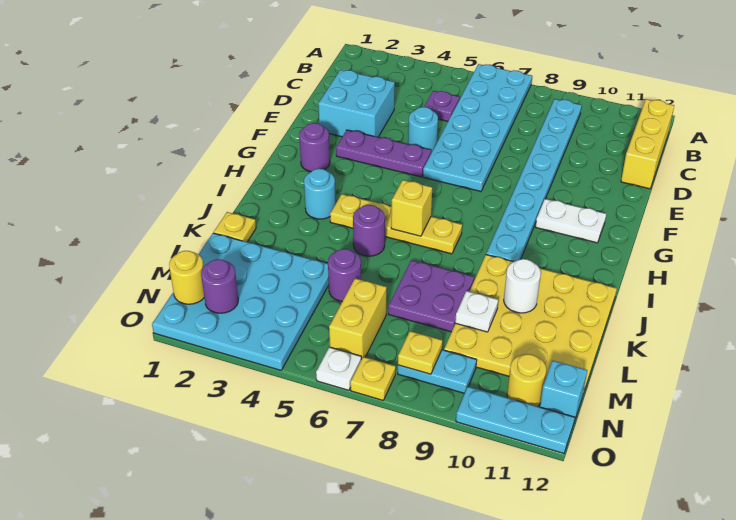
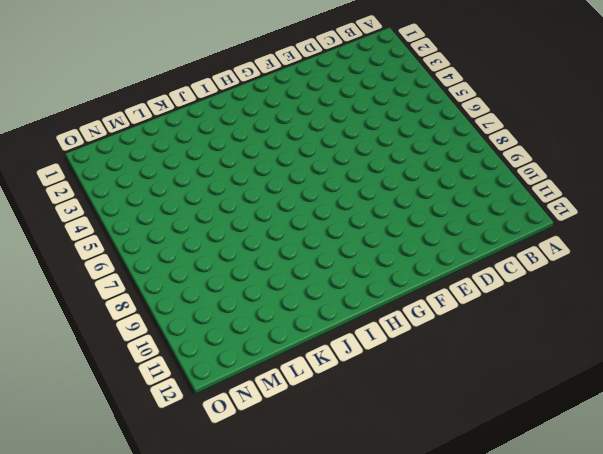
none -> cyan plate A6:F7 level 1
none -> cyan plate B9:I9 level 1
none -> yellow brick B12:D12 level 1
none -> purple plate C5 level 1

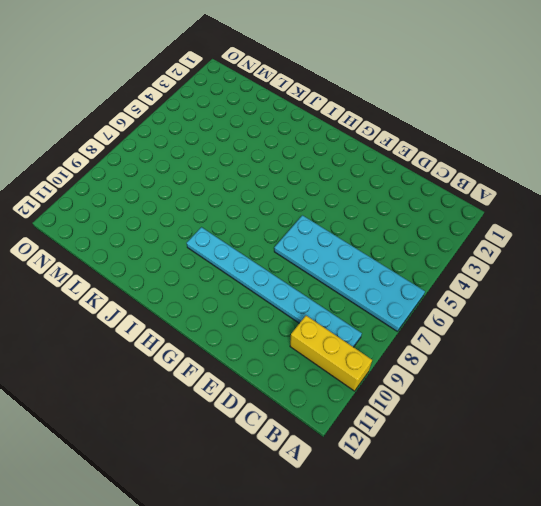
yellow brick A10:C10 level 1 -> yellow brick B12:D12 level 1
none -> purple plate C5 level 1
none -> cyan brick D2:E3 level 1
none -> cyan round brick E5 level 1
none -> purple plate F3:F5 level 1

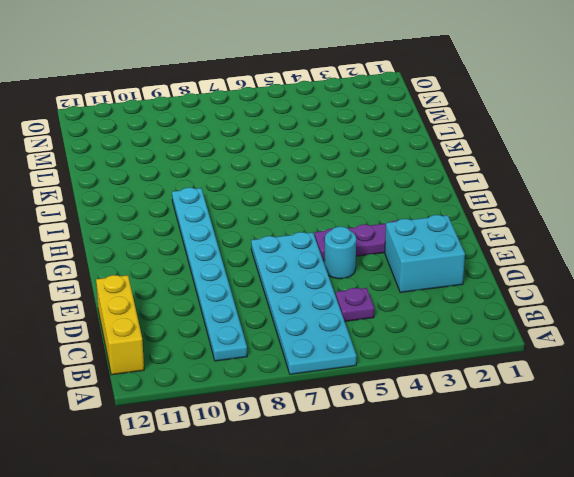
none -> purple round brick G2 level 1
none -> white plate G10:G11 level 1
none -> cyan round brick I3 level 1
none -> yellow plate I4:I7 level 1

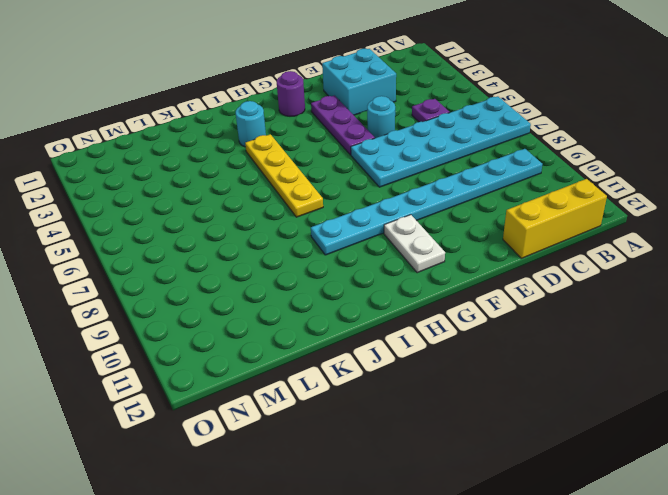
none -> purple round brick J5 level 1
none -> yellow plate J9:M12 level 1
none -> yellow plate K1 level 1
none -> purple plate K7:L8 level 1

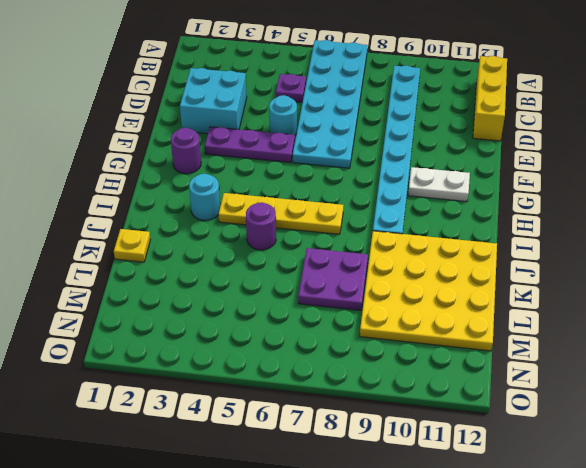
none -> cyan plate L1:O4 level 1
none -> purple round brick L5 level 1
none -> yellow brick M6:N6 level 1
none -> cyan plate N8:N9 level 1

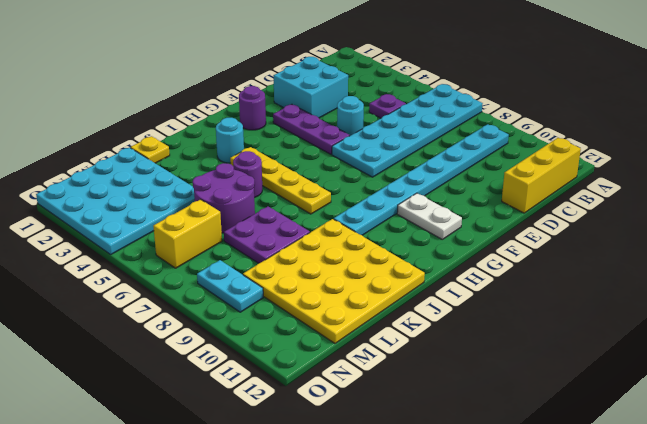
purple round brick K5:L6 level 1 -> purple round brick L5 level 1
none -> yellow round brick N11 level 1
none -> cyan brick N12 level 1
none -> white plate O6 level 1
none -> yellow plate O7 level 1

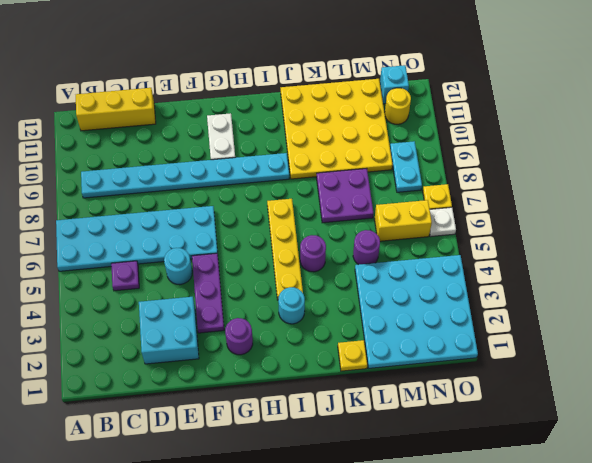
none -> cyan plate O10:O12 level 1
none -> yellow brick I6 level 2
none -> white round brick K10 level 2
none -> white plate L9 level 2

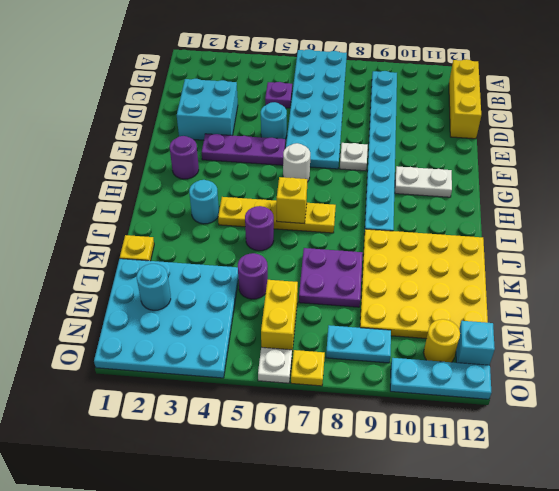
white plate F8 level 1 -> white plate L9 level 2
white round brick G6 level 1 -> white round brick K10 level 2
cyan round brick M2 level 2 -> none
none -> yellow round brick N1 level 2
none -> purple round brick N2 level 2
none -> yellow plate N8 level 2

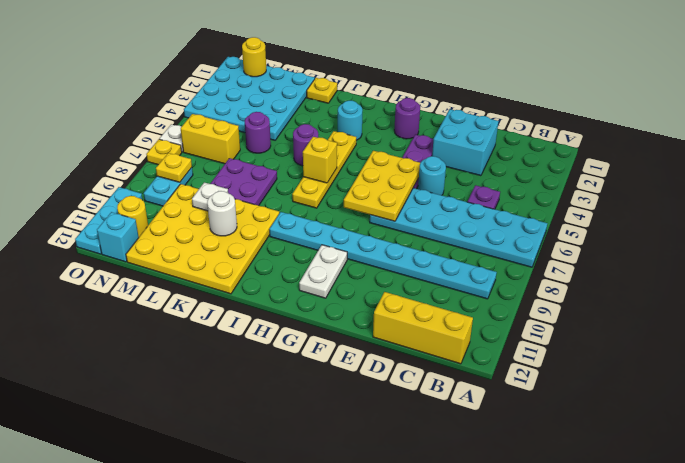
yellow plate F5:G7 level 2 -> none
none -> purple round brick N2 level 2

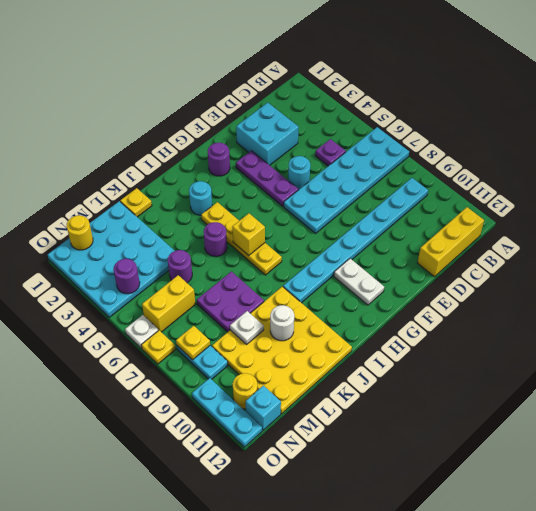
purple round brick N4 level 2 -> purple round brick N2 level 2

